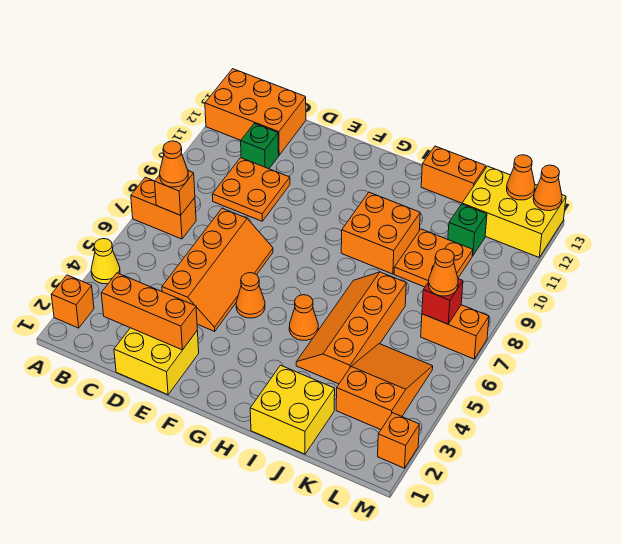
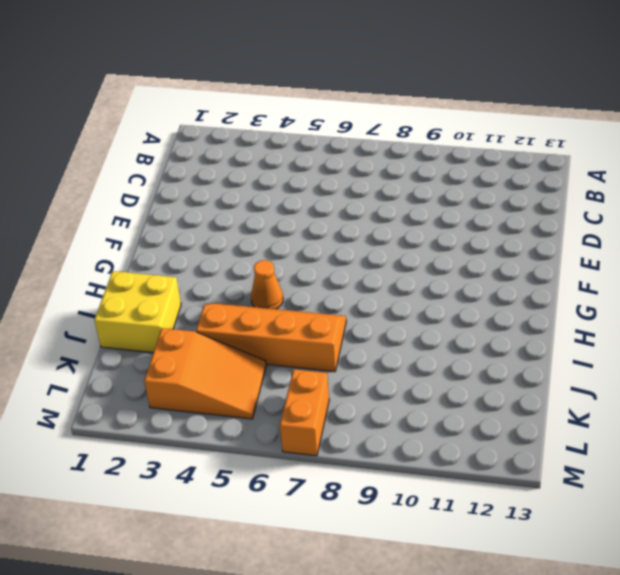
none -> orange brick A2 level 1
none -> yellow cone A4 level 1
none -> orange brick A7:B7 level 1

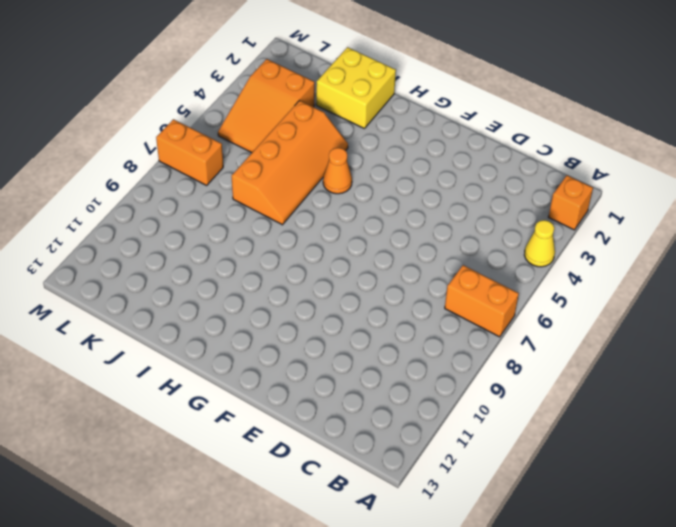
none -> orange brick A12:C13 level 1
none -> orange plate C9:D10 level 1
none -> green brick C11 level 1

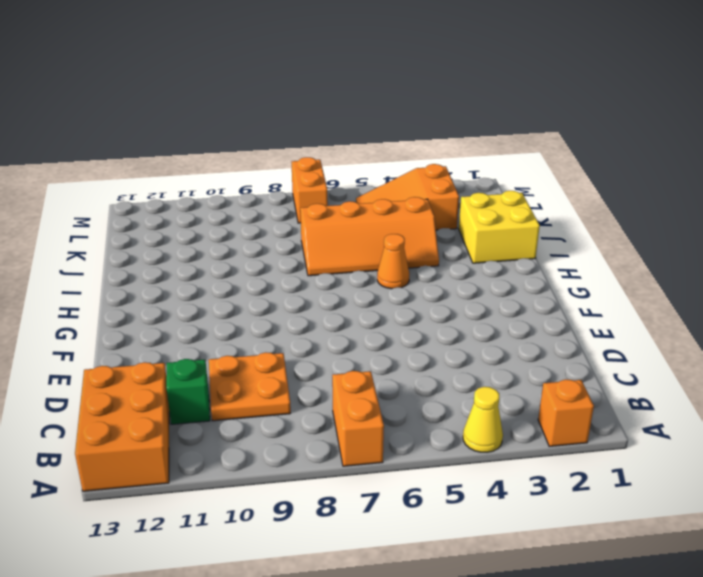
none -> yellow brick D1:E2 level 1
none -> orange slope D4:E7 level 1 top D
none -> orange cone F5 level 1

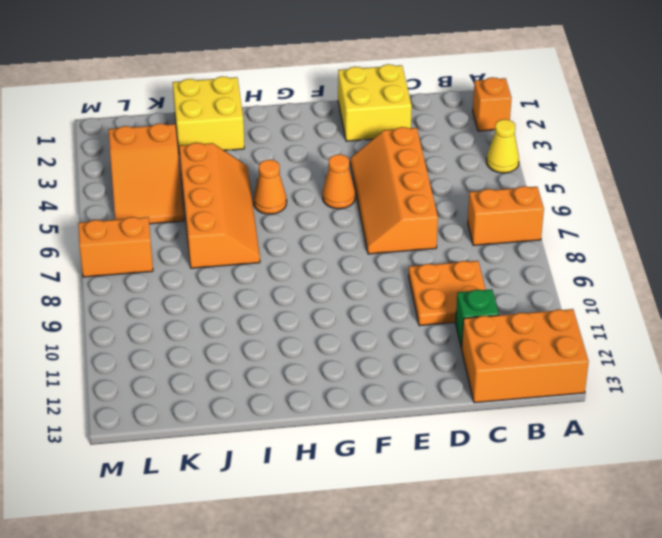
none -> orange brick H9:I10 level 1
none -> orange brick I13:J13 level 1
none -> orange plate J9:K10 level 1

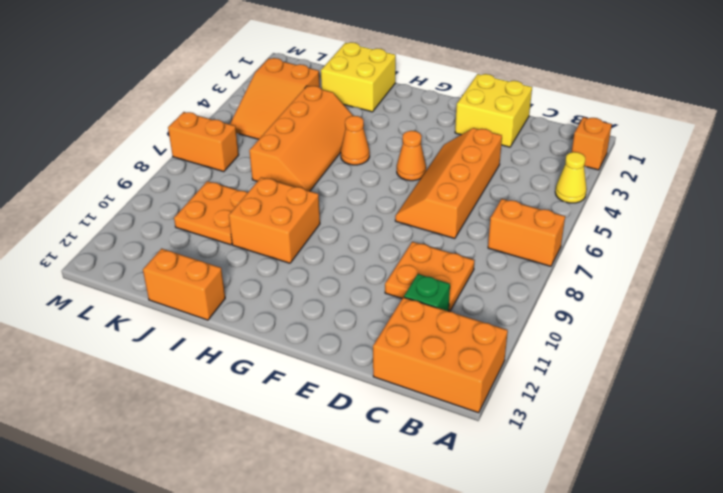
none -> green brick K11 level 1
none -> yellow brick K12:M13 level 1
none -> orange brick M2 level 1

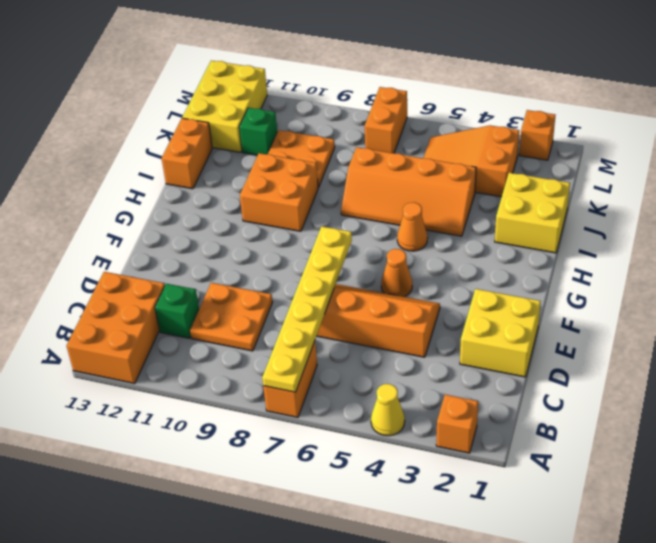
yellow plate A7:F7 level 2 -> orange brick B7 level 2
none -> orange brick C2:E2 level 2
none -> red brick L7 level 2
none -> orange cone L13 level 2

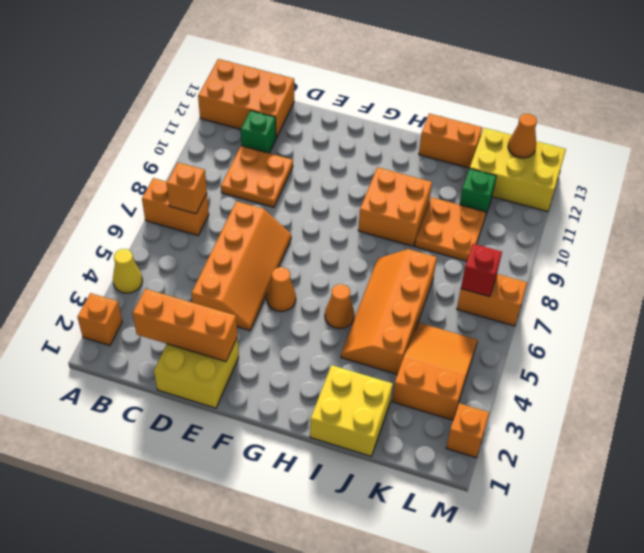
none -> orange cone M13 level 2
none -> orange cone B7 level 3
none -> orange cone L7 level 3

